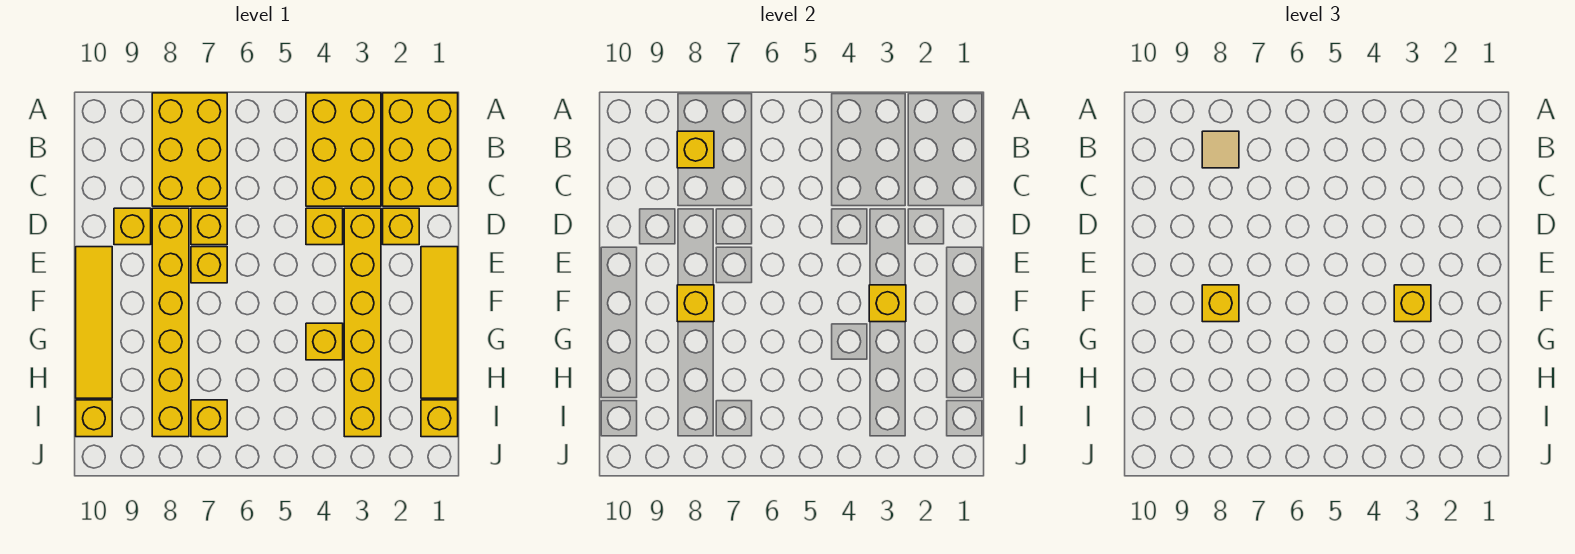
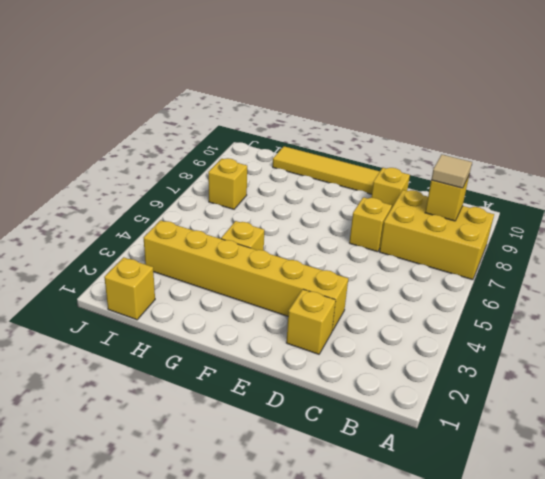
none -> yellow brick A1:C2 level 1
none -> yellow brick A3:C4 level 1
none -> yellow brick D4 level 1

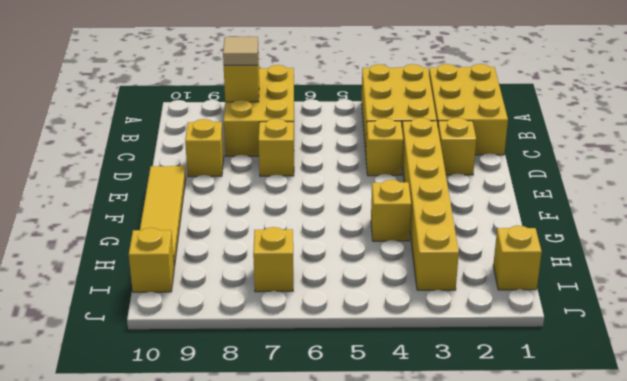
none -> yellow brick D8:I8 level 1
none -> yellow tile E1:H1 level 1
none -> yellow brick E7 level 1

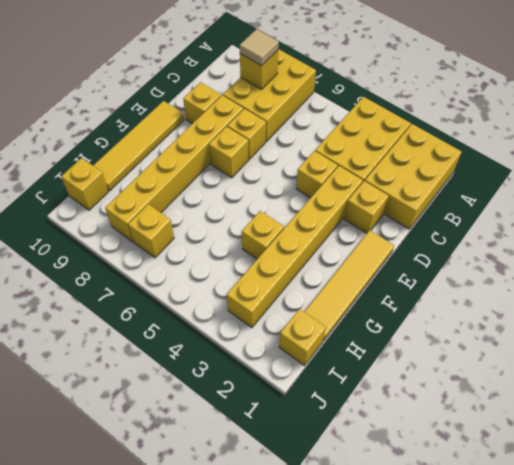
none -> yellow brick F3 level 2
none -> yellow brick F8 level 2
none -> yellow brick F3 level 3

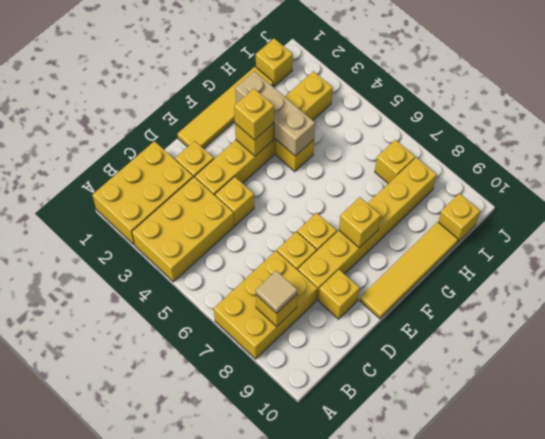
tan brick G2:G4 level 2 -> none
none -> yellow brick F8 level 3

